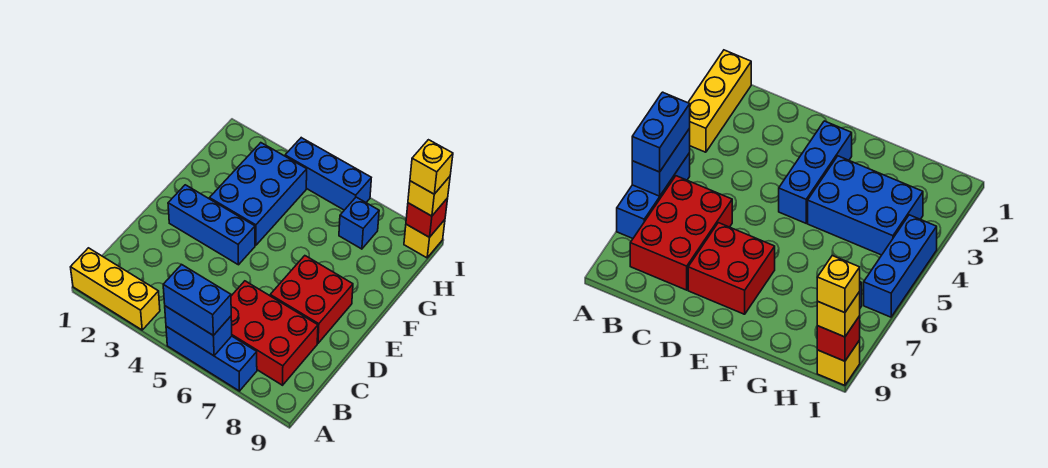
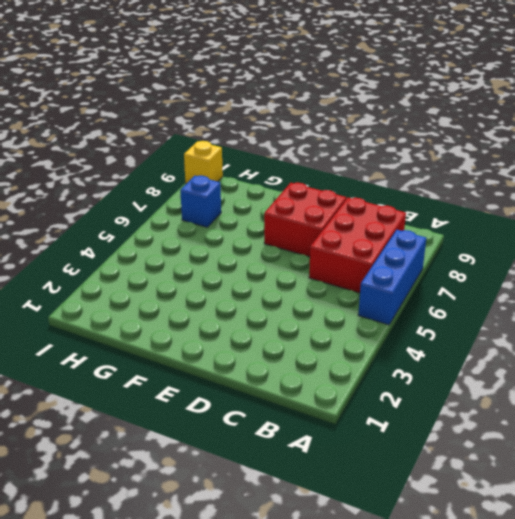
none -> yellow brick A1:A3 level 1
none -> blue brick E2:E4 level 1
none -> blue brick F3:H4 level 1

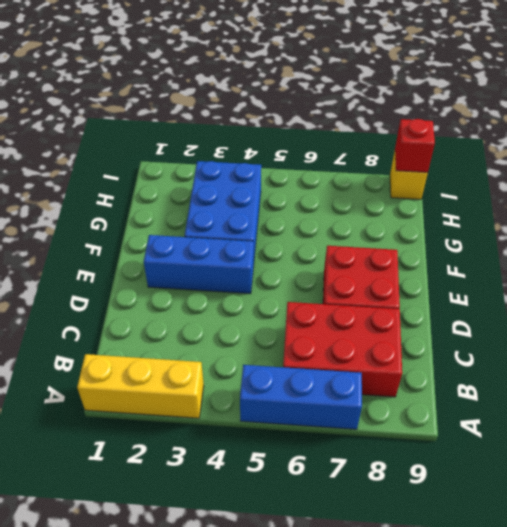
none -> blue brick H7 level 1
none -> blue brick I4:I6 level 1
none -> blue brick A5:A6 level 2

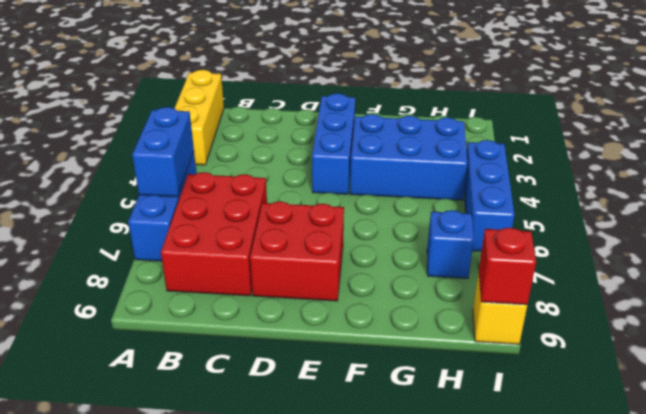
none -> blue brick A5:A6 level 3
none -> yellow brick I9 level 3
none -> yellow brick I9 level 4

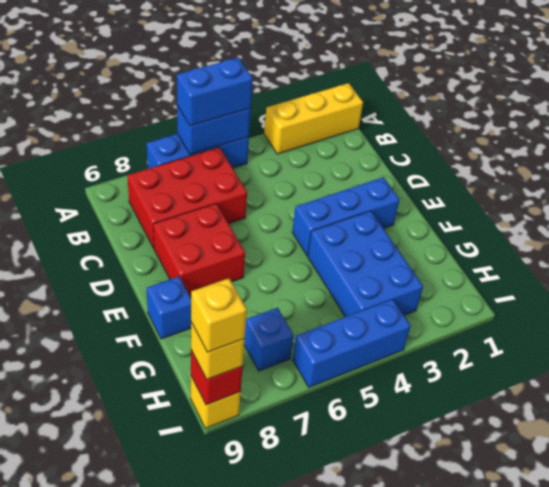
blue brick F9 level 1 -> none

